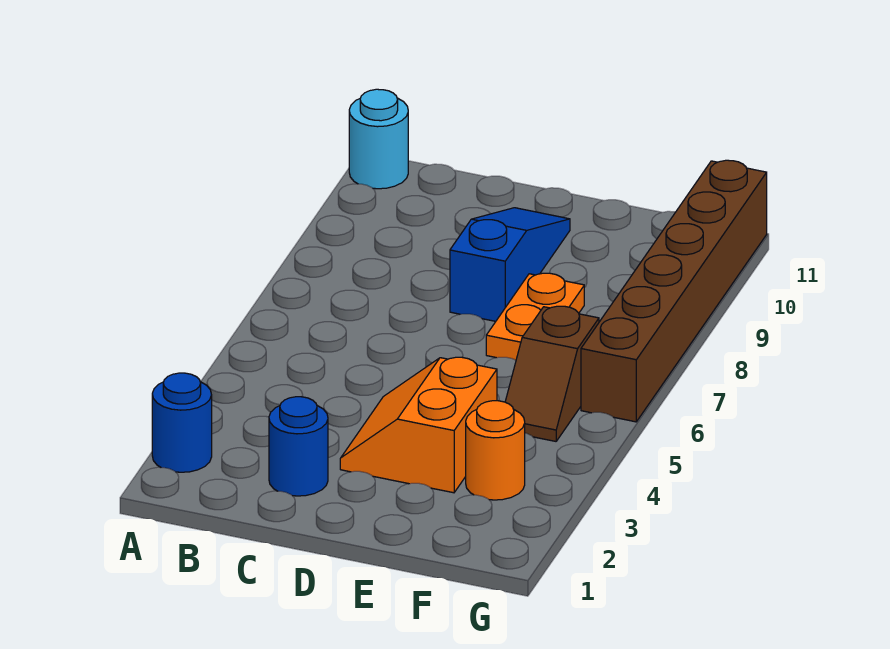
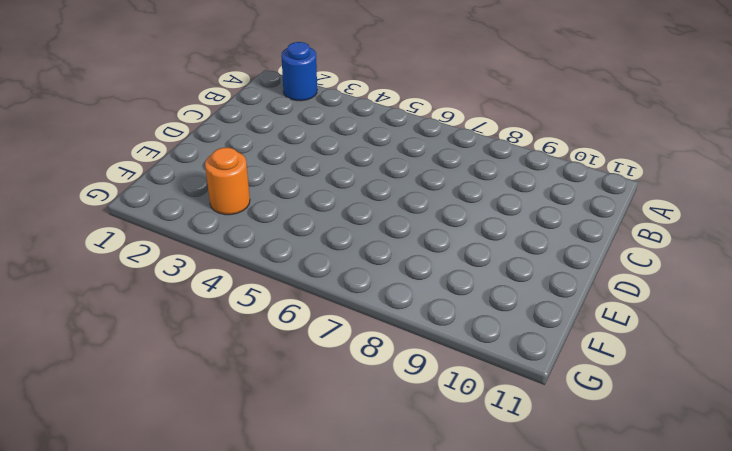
none -> cyan round brick A11 level 1
none -> blue round brick C2 level 1

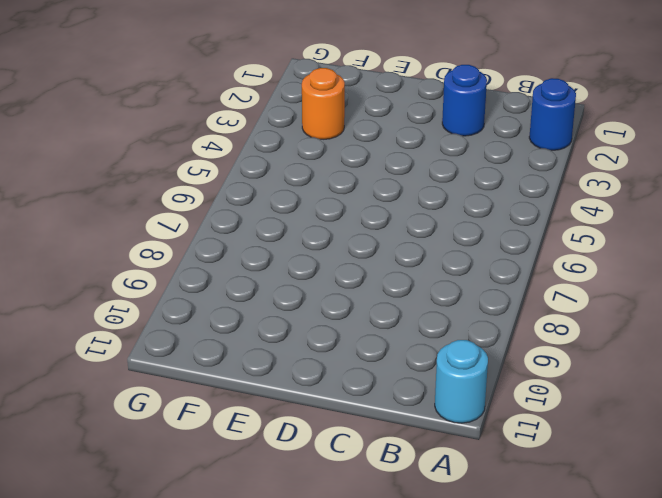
none -> orange slope D3:E4 level 1 top E
none -> blue slope D8:D10 level 1 top 8

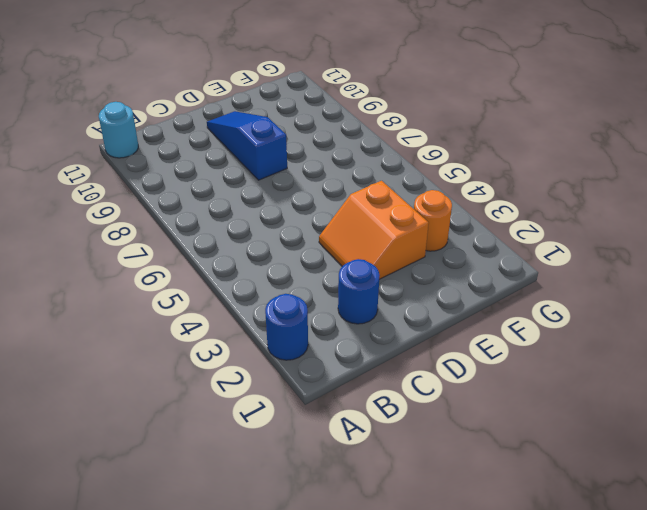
none -> orange plate E7:E8 level 1
none -> brown slope F5:F6 level 1 top 6

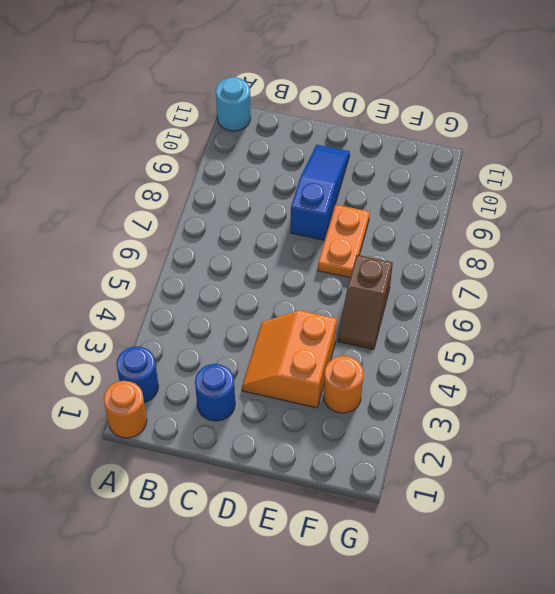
orange round brick A1 level 1 -> none
none -> brown brick G6:G11 level 1

